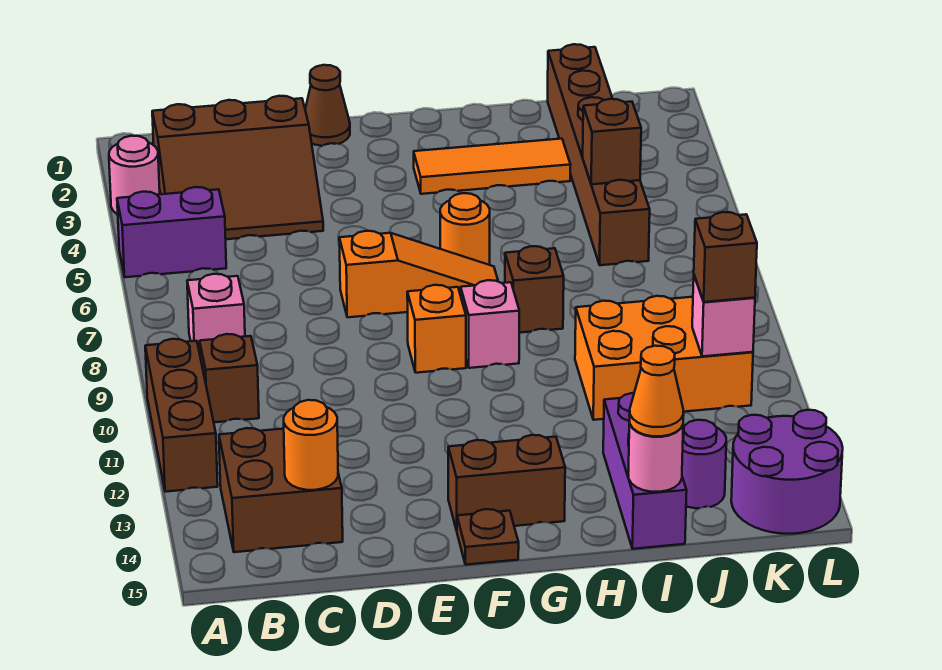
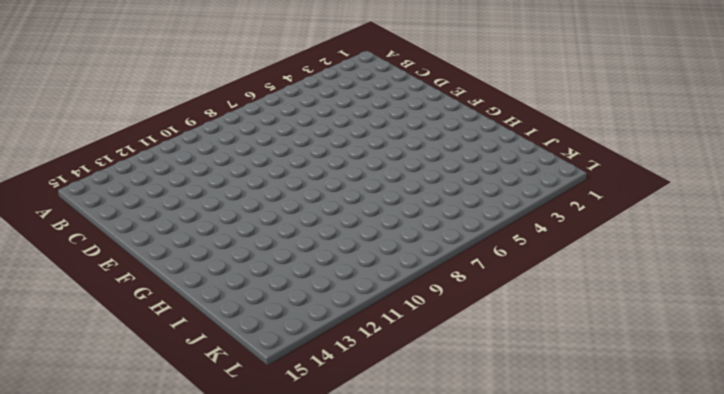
none -> pink round brick A3 level 1
none -> purple brick A5:B5 level 1
none -> brown brick A10:A12 level 1

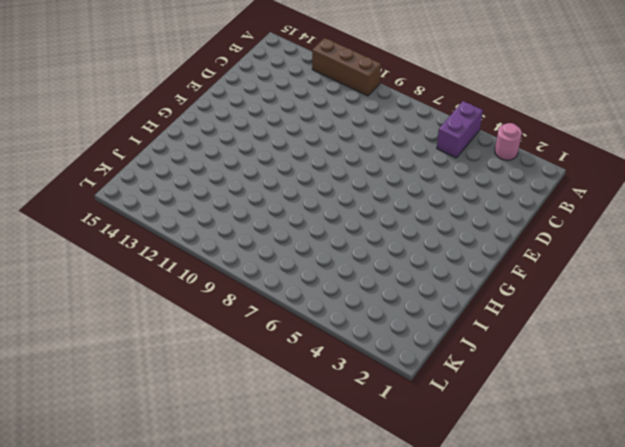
none -> brown slope B2:D4 level 1 top 2
none -> pink brick B8 level 1
none -> brown brick B10 level 1

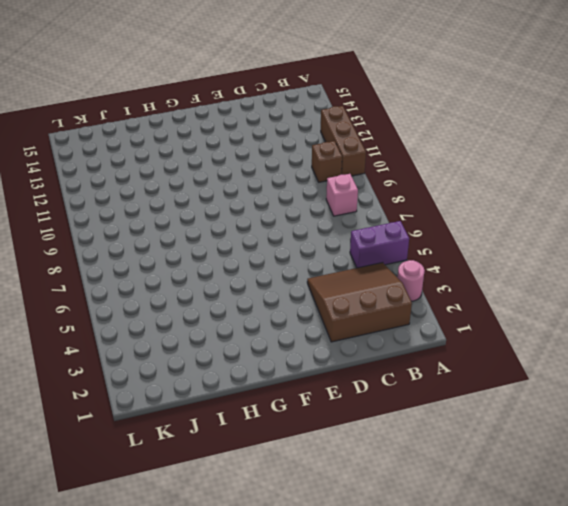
none -> brown brick B13:C14 level 1
none -> brown cone E1 level 1
none -> orange slope E7:G7 level 1 top E

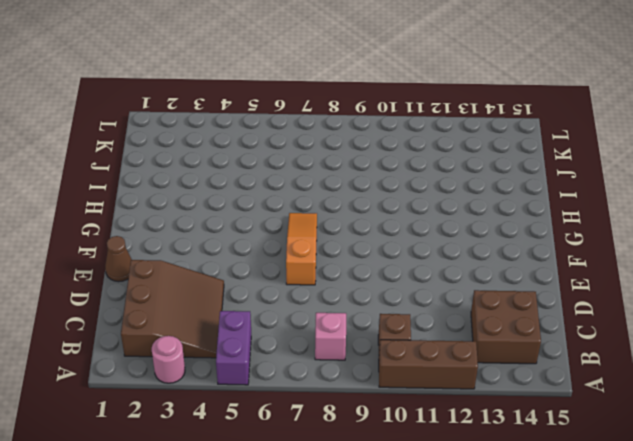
none -> orange brick F9 level 1
none -> brown brick F14:G14 level 1
none -> brown plate F15 level 1

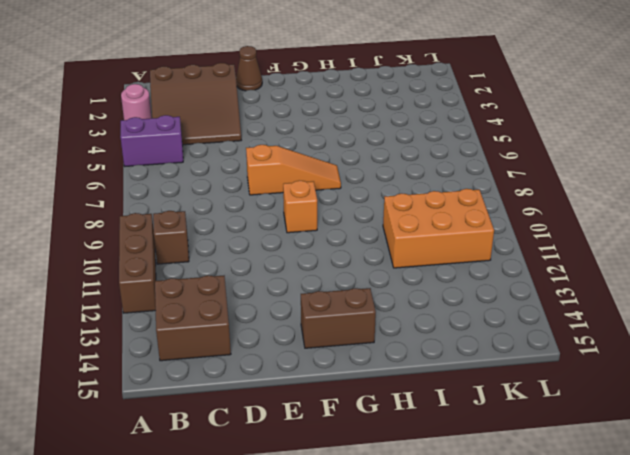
none -> pink brick B8 level 1
none -> brown plate F15 level 1
none -> orange tile G3:I3 level 1

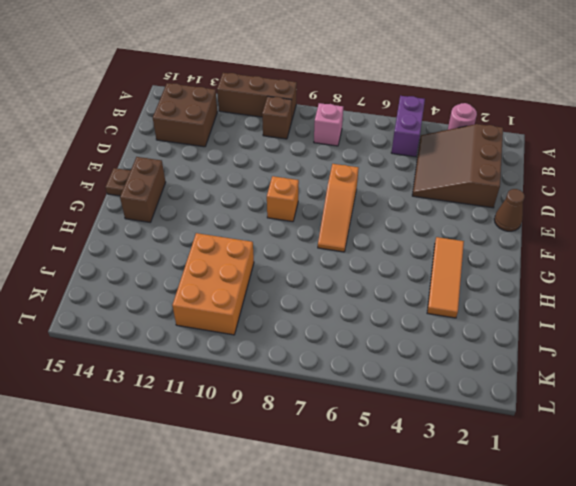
none -> orange round brick G6 level 1
none -> pink brick G9 level 1
none -> brown brick H8 level 1

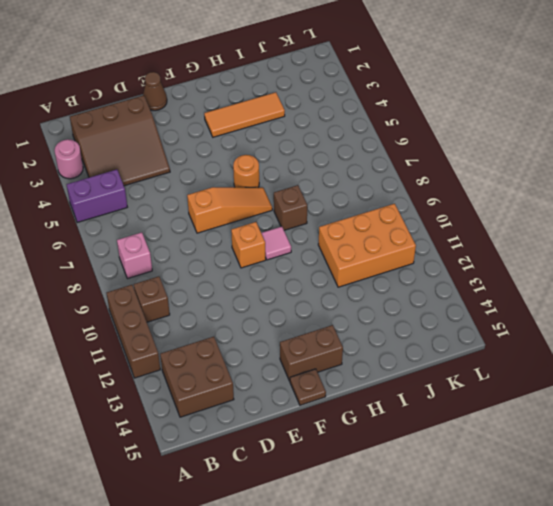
pink tile G9 level 1 -> pink brick G9 level 1
none -> purple brick I13:I15 level 1
none -> brown brick J1:J6 level 1
none -> purple round brick J14 level 1

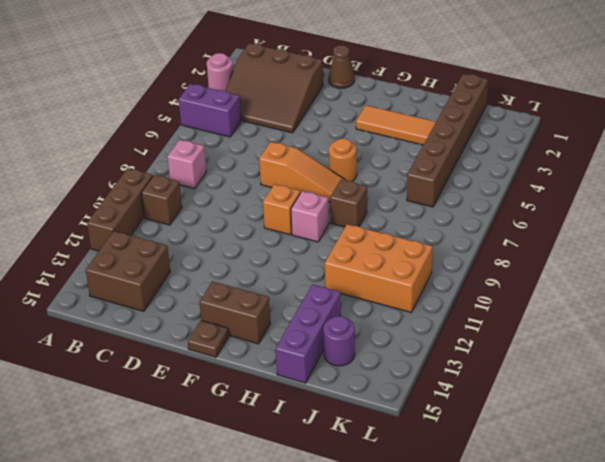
none -> purple round brick K14:L15 level 1
none -> orange round brick C14 level 2
none -> pink round brick I15 level 2

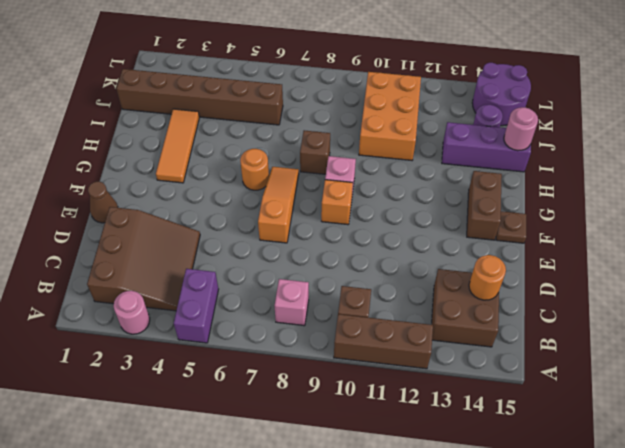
none -> brown brick J5 level 2
none -> pink brick K11 level 2
none -> orange cone I15 level 3

